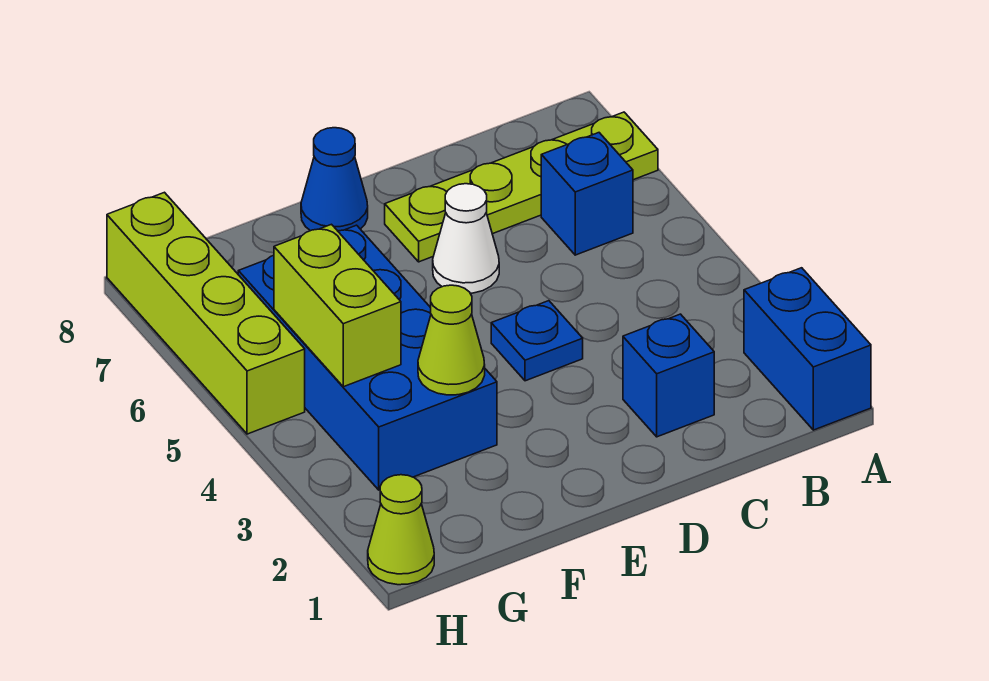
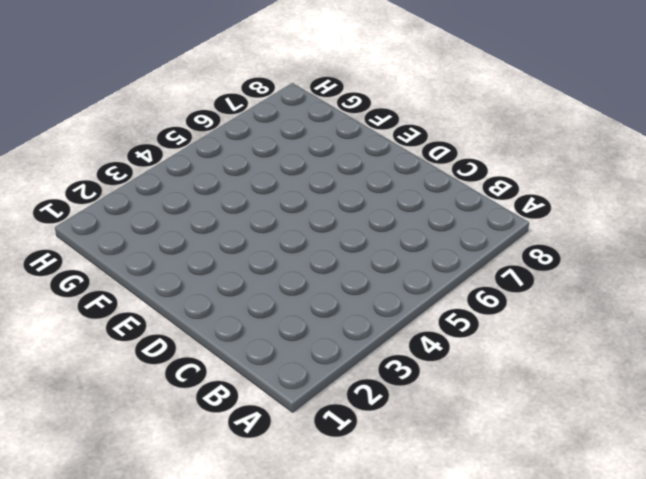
none -> blue brick A1:A2 level 1
none -> lime plate A7:D7 level 1
none -> blue brick B6 level 1

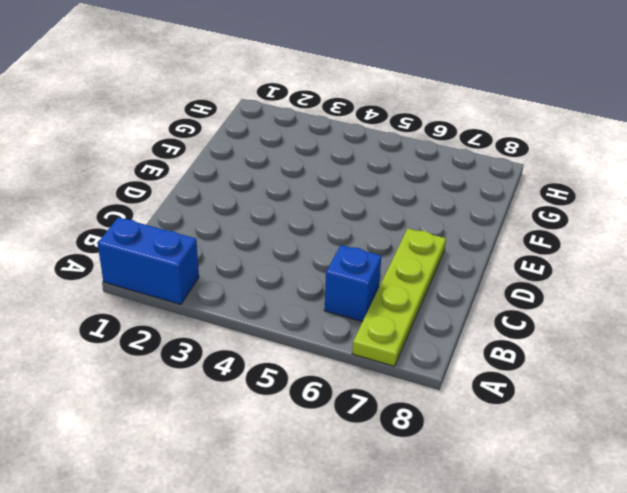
none -> blue brick C2 level 1
none -> blue plate D4 level 1
none -> white cone D6 level 1

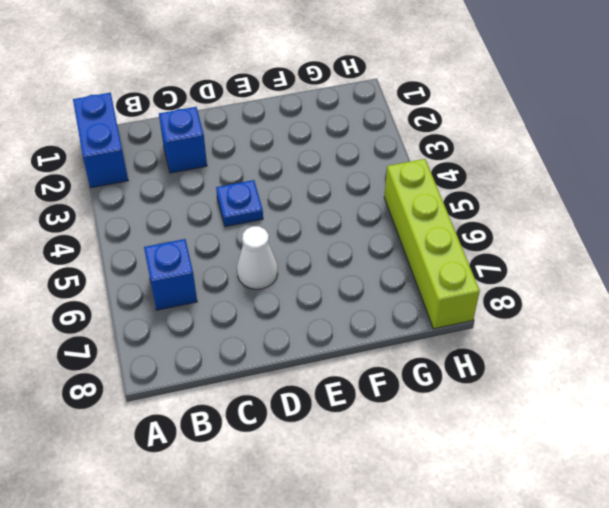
none -> lime plate A7:D7 level 1
none -> blue cone E8 level 1
none -> blue brick F3:G6 level 1

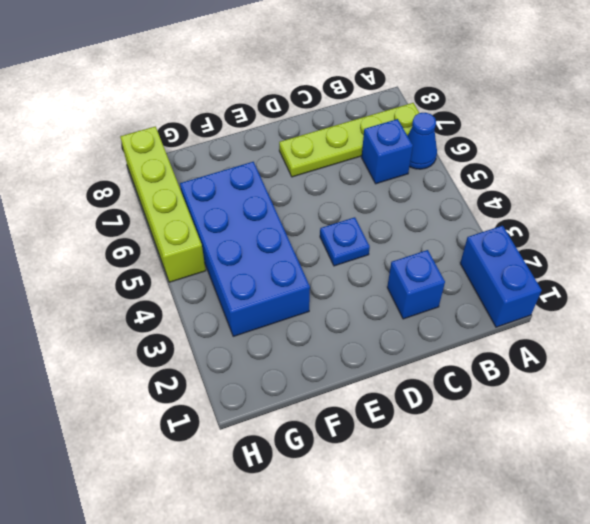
blue cone A6 level 1 -> blue cone E8 level 1
none -> white cone D6 level 1
none -> lime cone H1 level 1
none -> lime cone F3 level 2

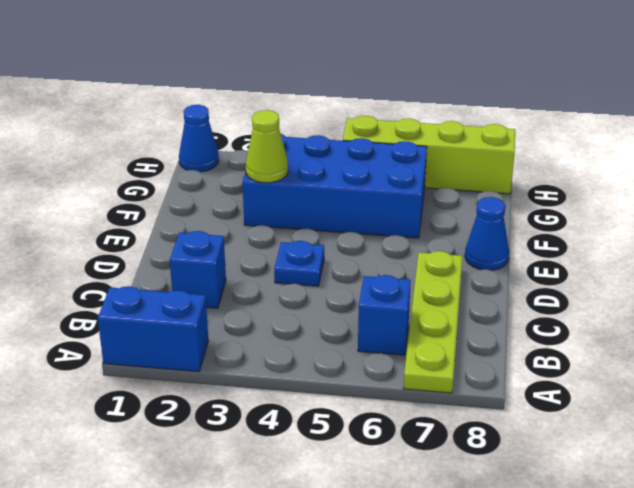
blue cone H1 level 1 -> lime cone H1 level 1
none -> white cone D6 level 1
none -> lime brick G4:G5 level 2

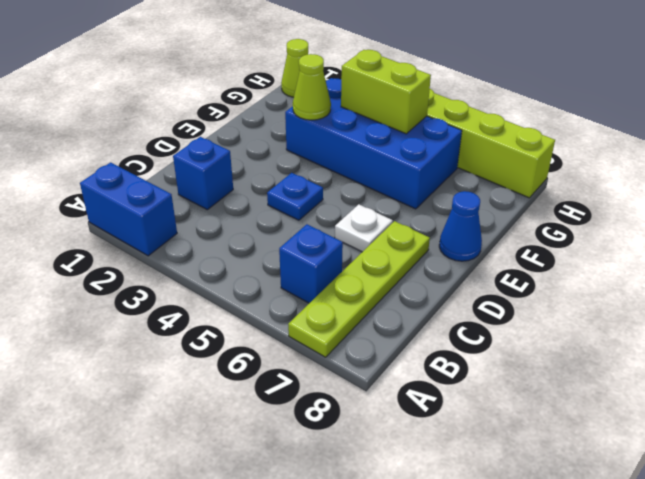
white plate D6 level 1 -> white cone D6 level 1

